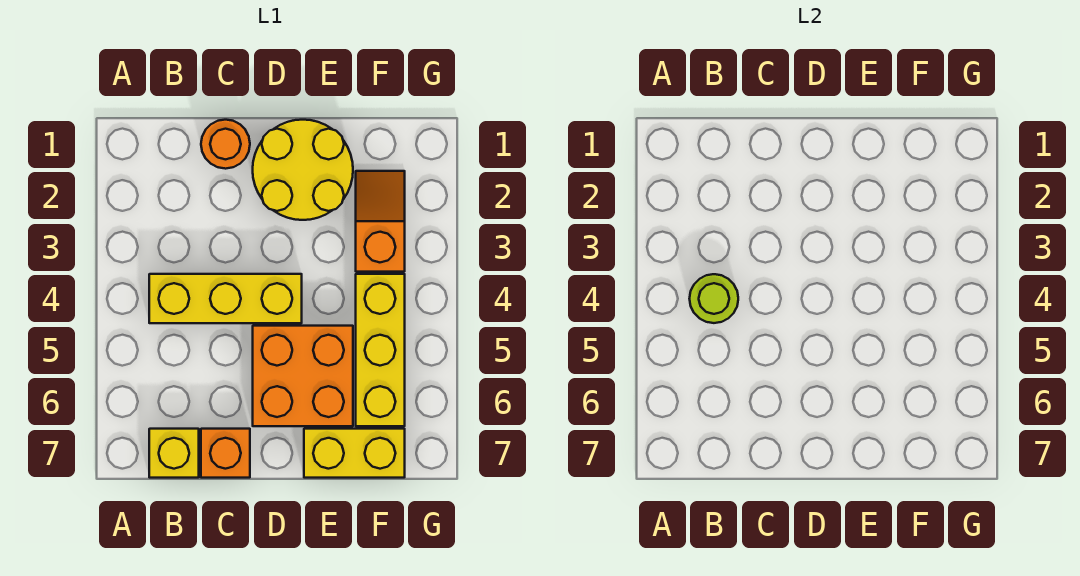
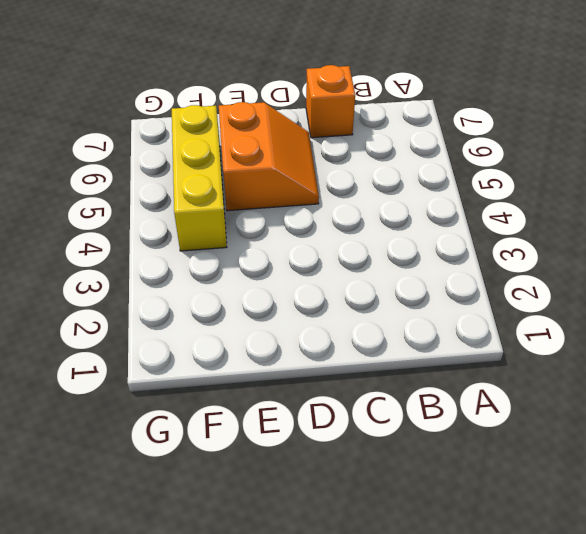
orange slope D5:E6 level 1 top E -> orange brick D5:E6 level 1
none -> yellow brick B4:D4 level 1
none -> yellow brick B7 level 1

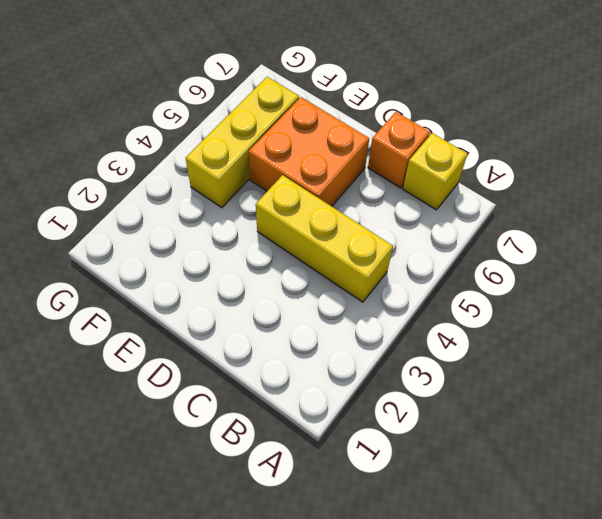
none -> orange round brick C1 level 1
none -> yellow round brick D1:E2 level 1

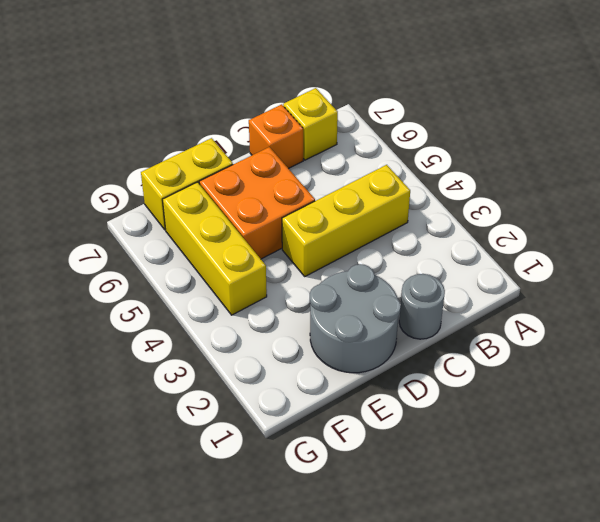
grey round brick C1 level 1 -> orange round brick C1 level 1
grey round brick D1:E2 level 1 -> yellow round brick D1:E2 level 1
none -> orange slope F2:F3 level 1 top 3
none -> lime round brick B4 level 2

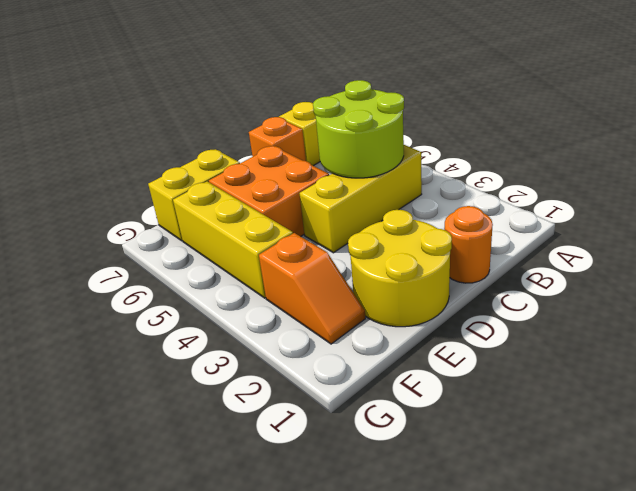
lime round brick B4:C5 level 2 -> lime round brick B4 level 2

